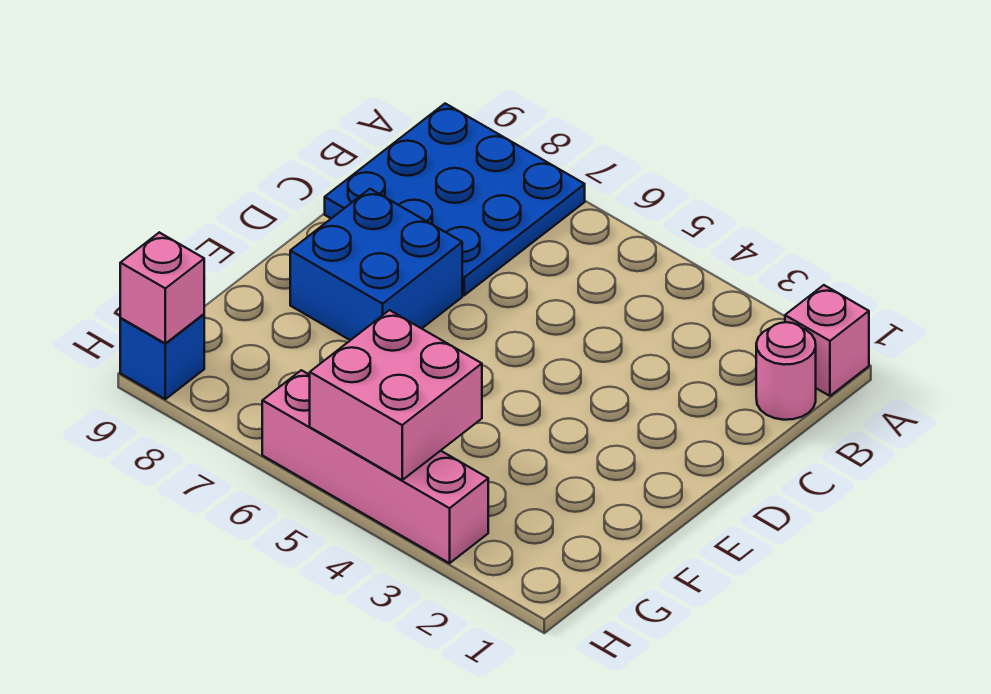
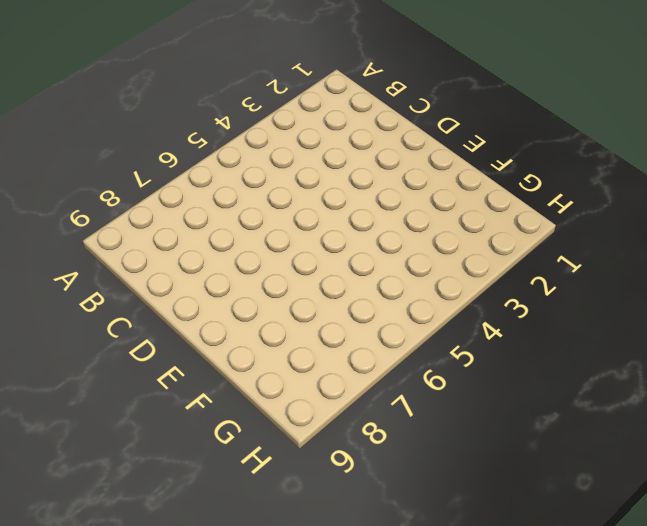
none -> pink brick A1 level 1
none -> blue plate A7:C9 level 1

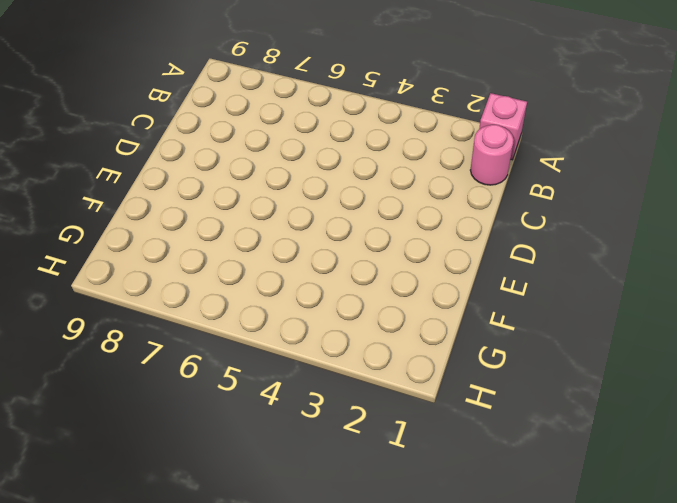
none -> blue plate A7:C9 level 1
none -> blue brick D7:E8 level 1

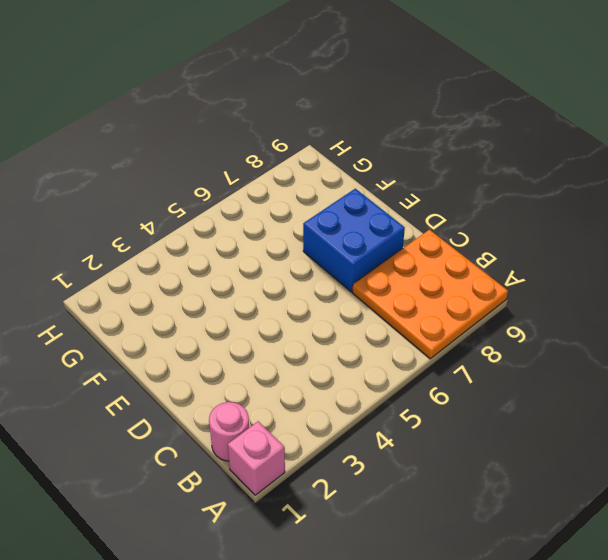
orange plate A7:C9 level 1 -> blue plate A7:C9 level 1
none -> pink brick H3:H6 level 1
none -> blue brick H9 level 1

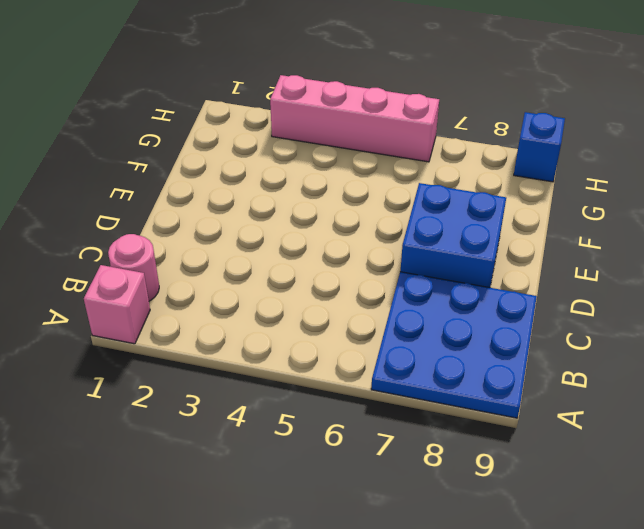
none -> pink brick G4:H5 level 2
none -> pink brick H9 level 2

